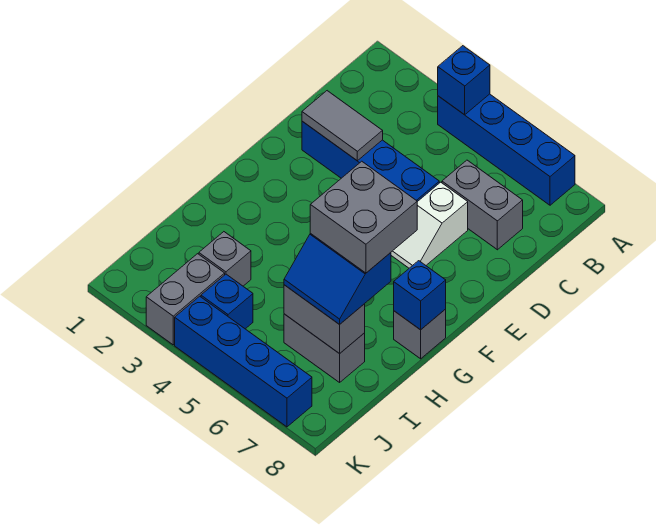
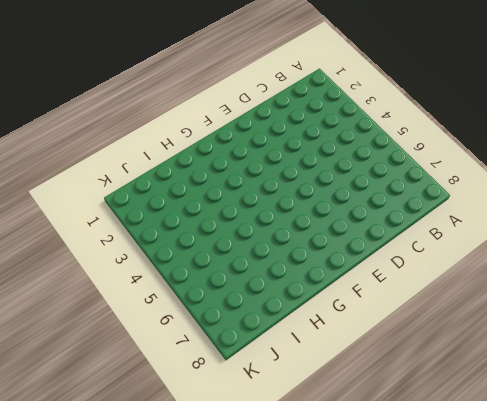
none -> blue brick A4:A7 level 1
none -> grey brick C6:C7 level 1
none -> blue brick D2:D5 level 1

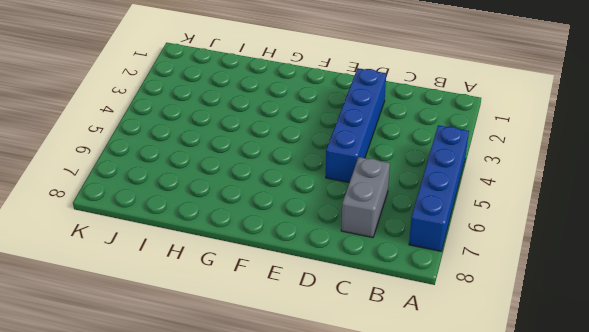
none -> white slope D6:E6 level 1 top D
none -> grey brick G8 level 1
none -> grey brick I3 level 1

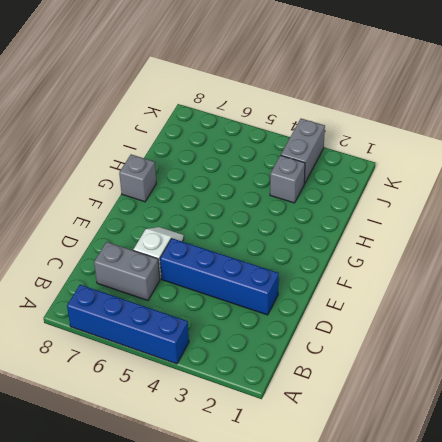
none -> grey brick I6:I7 level 1
none -> blue brick J4 level 1
none -> blue brick K4:K7 level 1

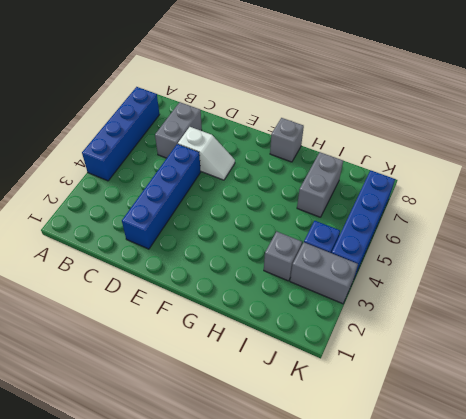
none -> blue brick A4 level 2
none -> grey tile D2:D3 level 2
none -> blue brick G8 level 2

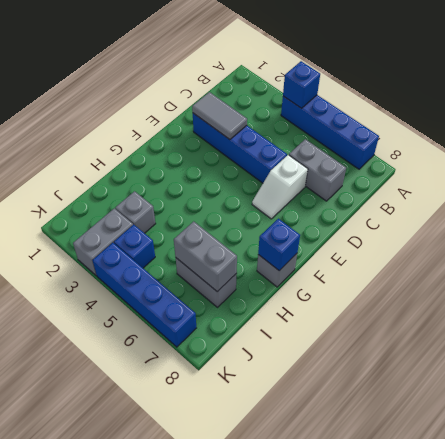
none -> blue slope H6:I7 level 3 top H
none -> grey brick G6:H7 level 4

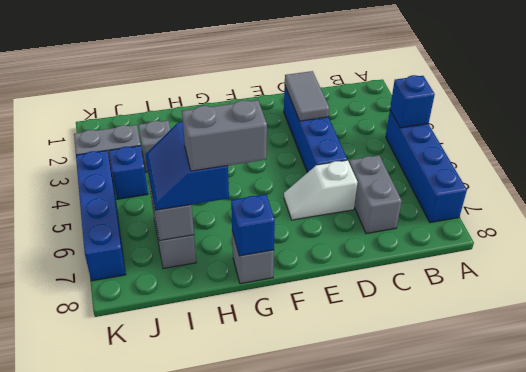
grey brick G7:H7 level 4 -> grey brick G6:H7 level 4

